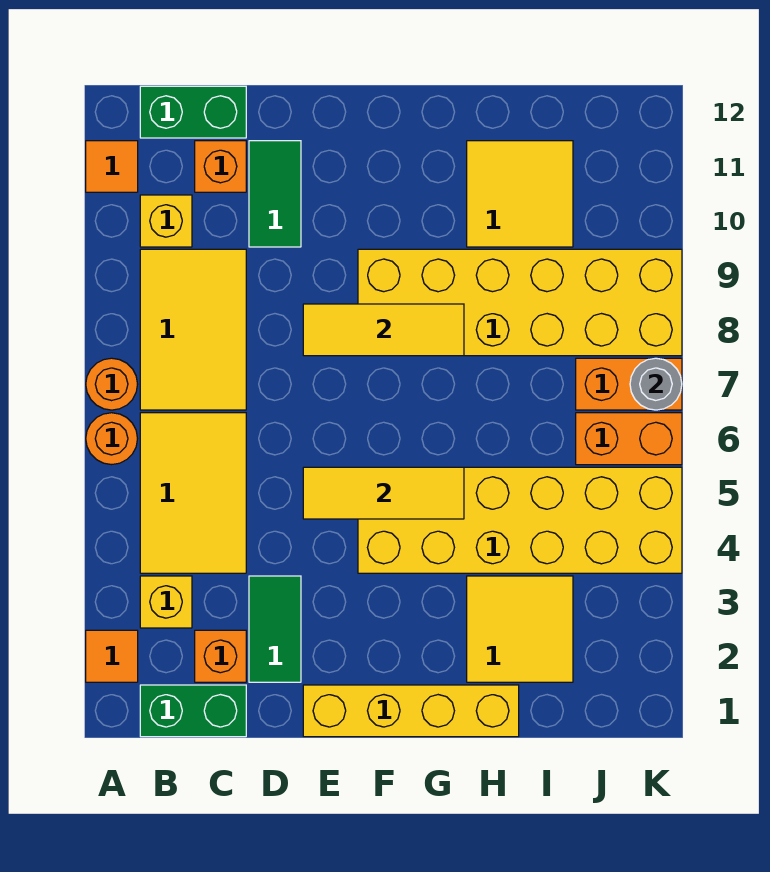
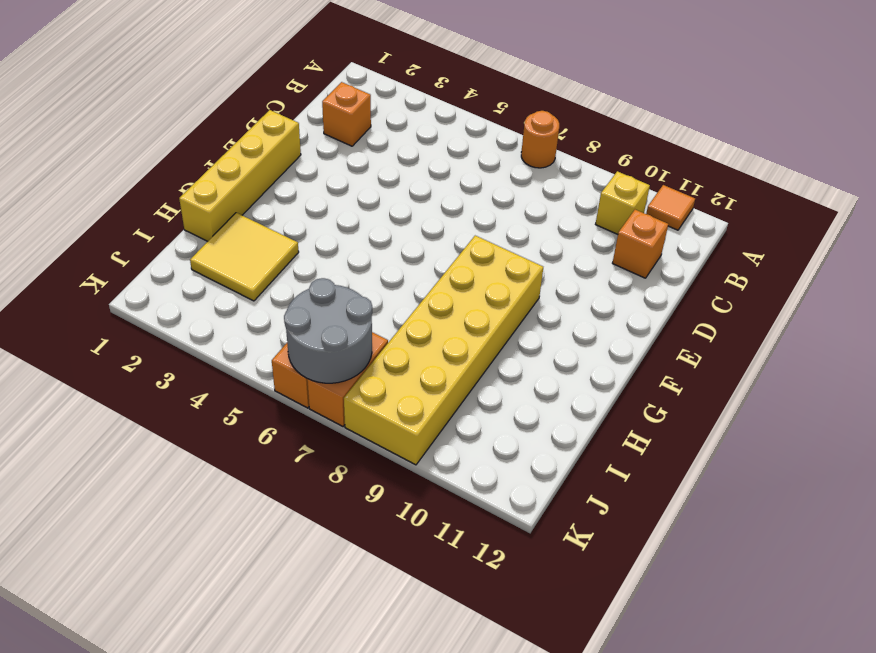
grey round brick J6:K7 level 2 -> grey round brick K7 level 2
none -> orange tile A2 level 1
none -> orange round brick A6 level 1
none -> green brick B1:C1 level 1

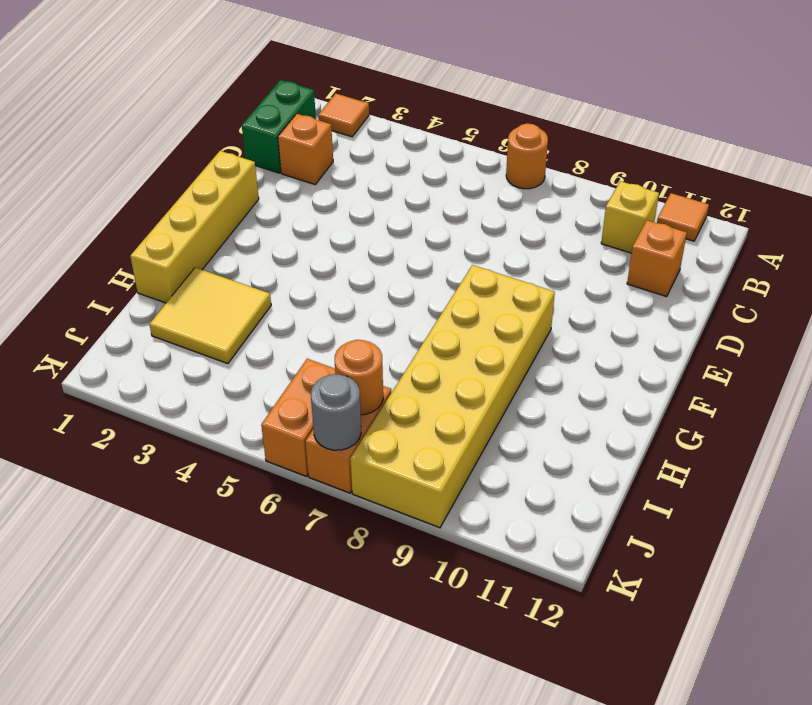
orange round brick J7 level 2 -> orange round brick A6 level 1
none -> yellow brick B3 level 1
none -> yellow tile B4:C6 level 1
none -> yellow tile B7:C9 level 1

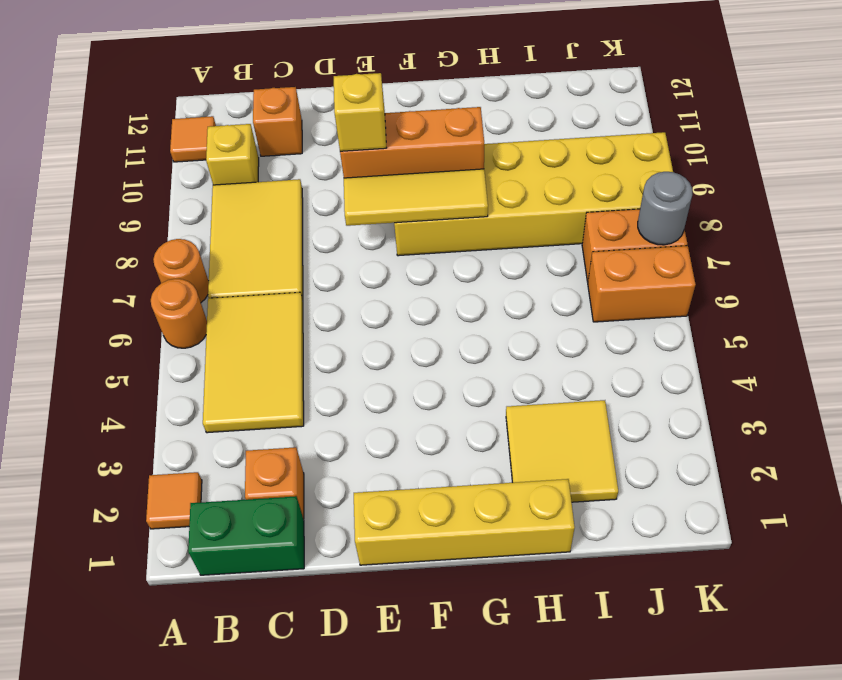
orange brick E9:G9 level 2 -> none
yellow brick E9 level 3 -> yellow brick B3 level 1
none -> green brick B12:C12 level 1
none -> green tile D2:D3 level 1
none -> green tile D10:D11 level 1

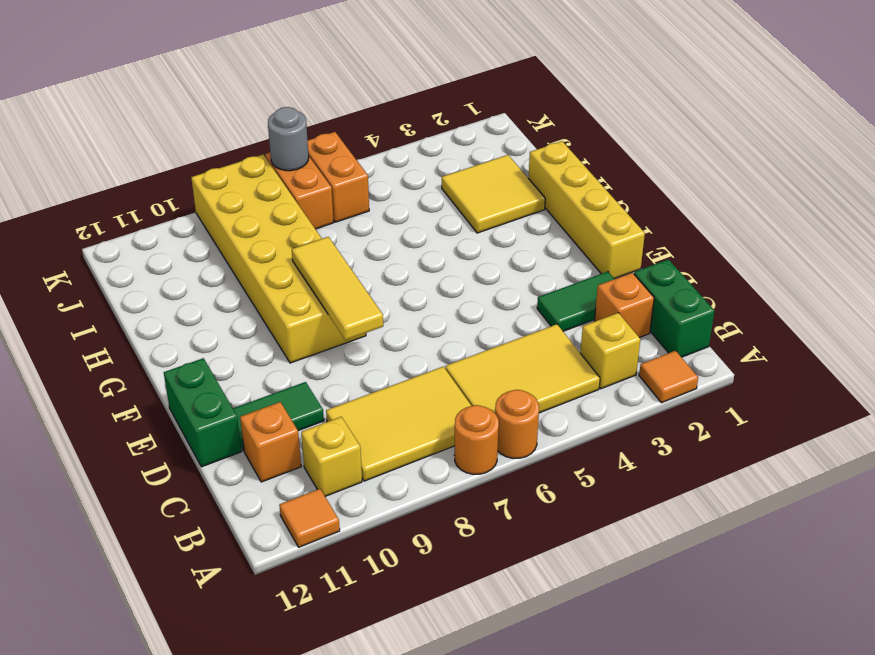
green brick D12:E12 level 1 -> green brick B12:C12 level 1
none -> yellow brick F4:K5 level 1
none -> yellow tile H10:I11 level 1
none -> yellow tile E5:G5 level 2

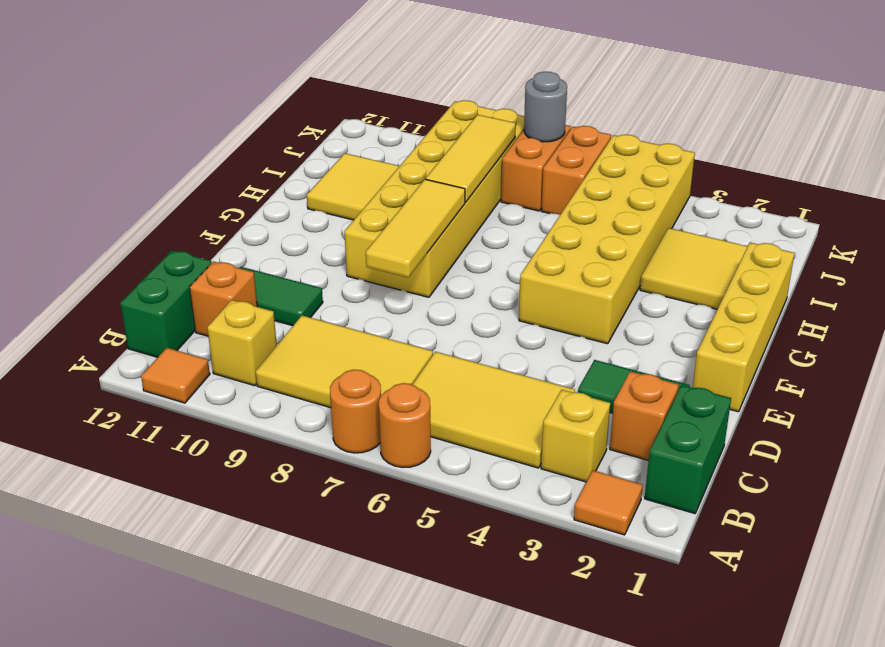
yellow tile H8:J8 level 2 -> yellow tile E5:G5 level 2

